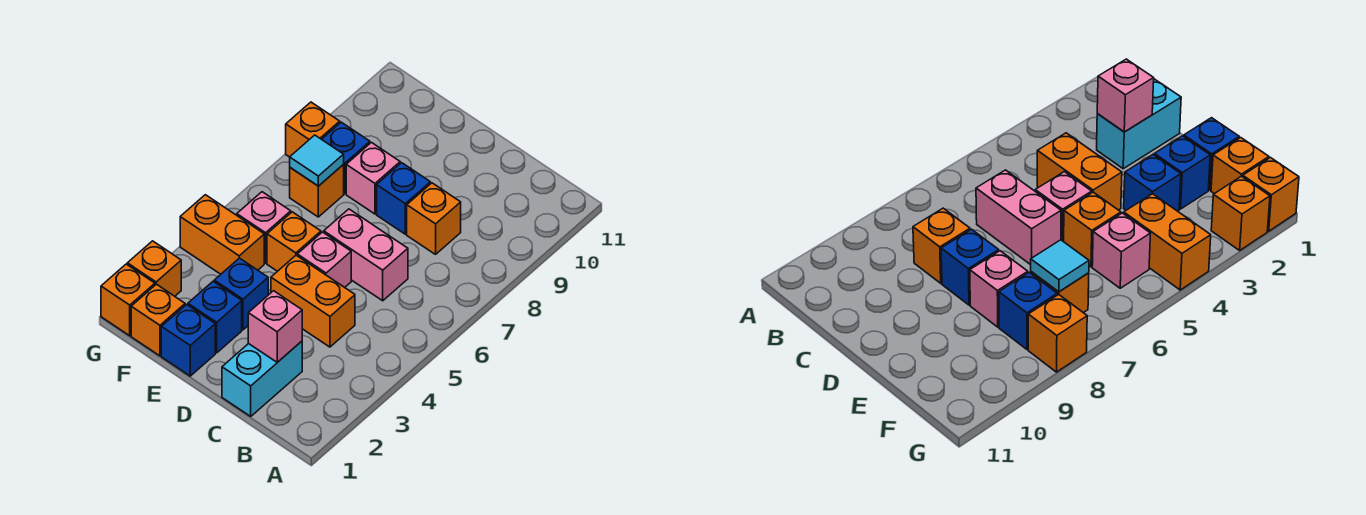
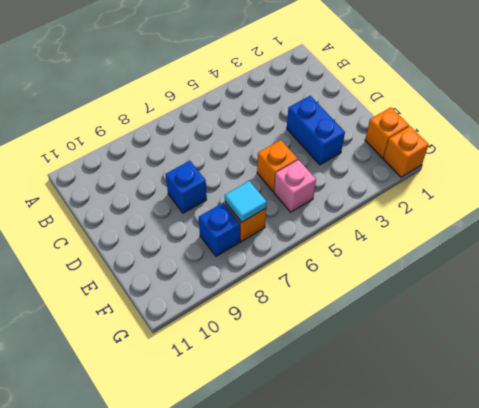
blue brick D3:E3 level 1 -> blue brick E3 level 1
none -> cyan brick C1:C2 level 1
none -> orange brick C4:D4 level 1
none -> pink brick C6:D6 level 1

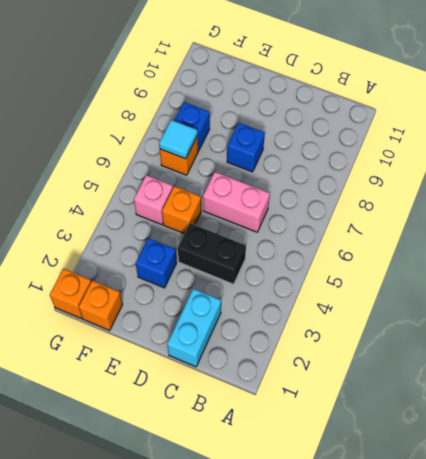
black brick C4:D4 level 1 -> orange brick C4:D4 level 1
none -> orange brick C8 level 1
none -> pink brick D5 level 1
none -> blue brick E1 level 1

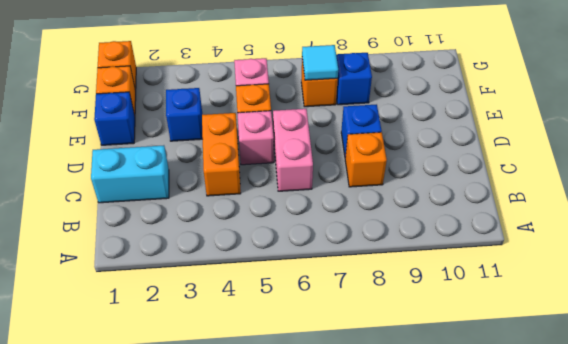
none -> blue brick E2 level 1
none -> pink brick E8 level 1
none -> orange brick F4:G4 level 1

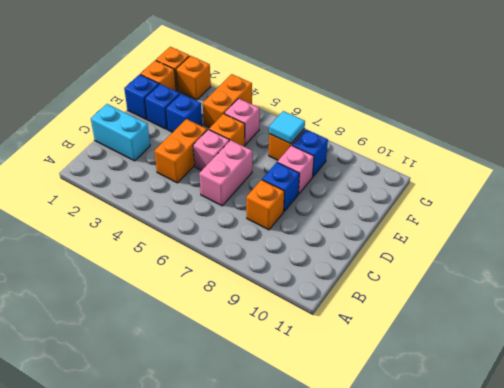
none -> orange brick G8 level 1
none -> pink brick C2 level 2

